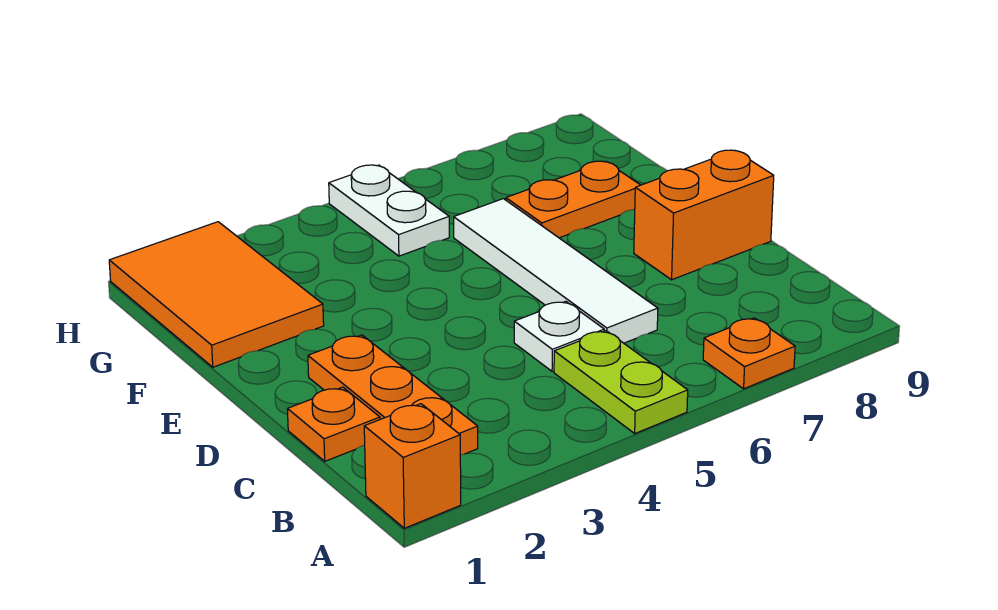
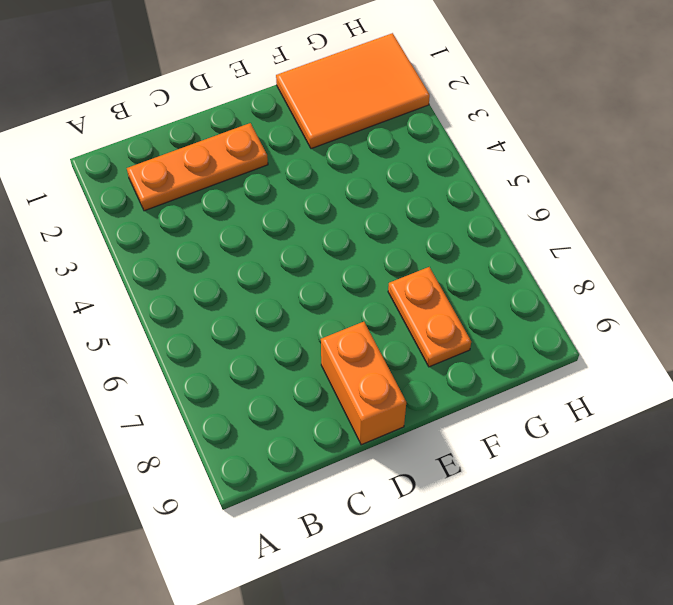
none -> orange brick A1 level 1
none -> lime plate A5:B5 level 1

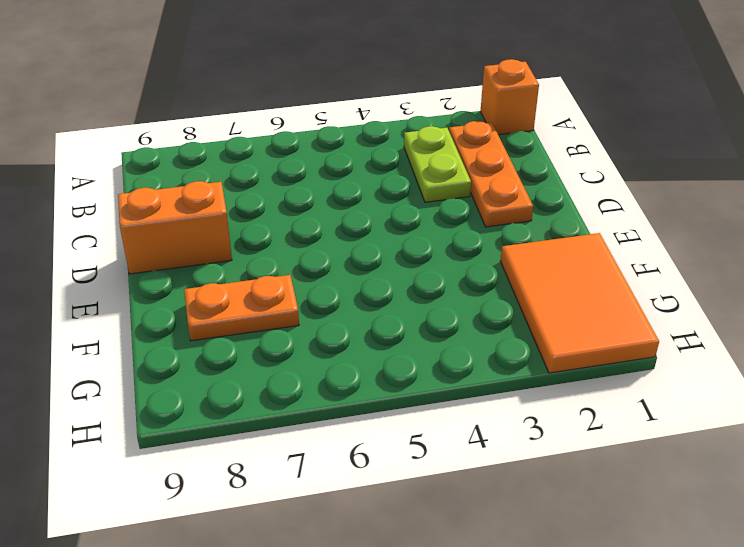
lime plate B3:C3 level 1 -> lime plate A5:B5 level 1
none -> orange plate A7 level 1
none -> orange plate C1 level 1

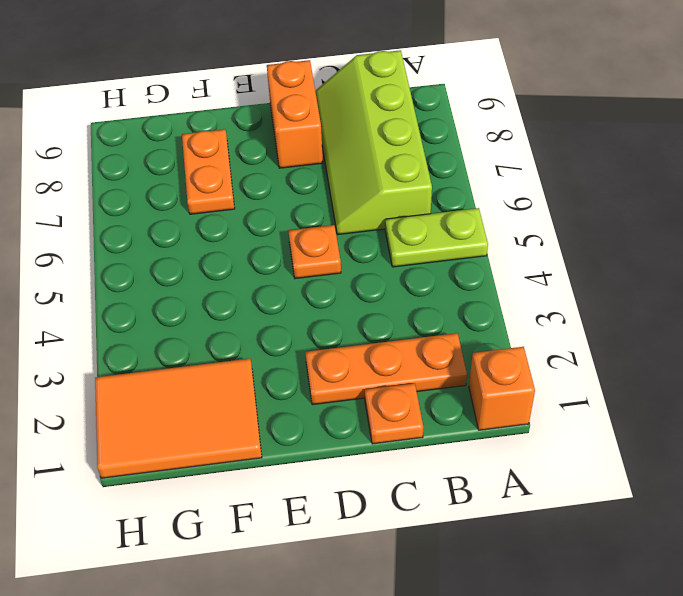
lime slope B6:C9 level 1 top B -> white tile C6:F6 level 1
orange plate D5 level 1 -> orange plate A7 level 1
none -> white plate C5 level 1
none -> white plate G5:H5 level 1

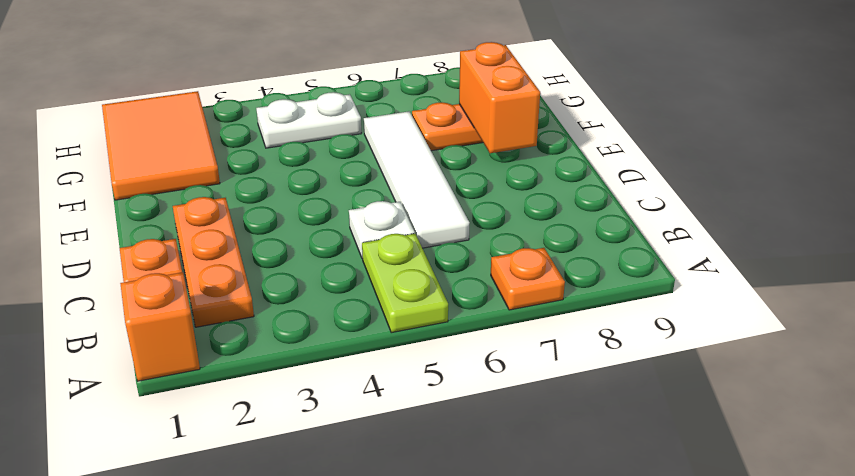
orange brick E8:F8 level 2 -> orange brick D8:D9 level 1
white plate G4:G5 level 1 -> white plate G5:H5 level 1

